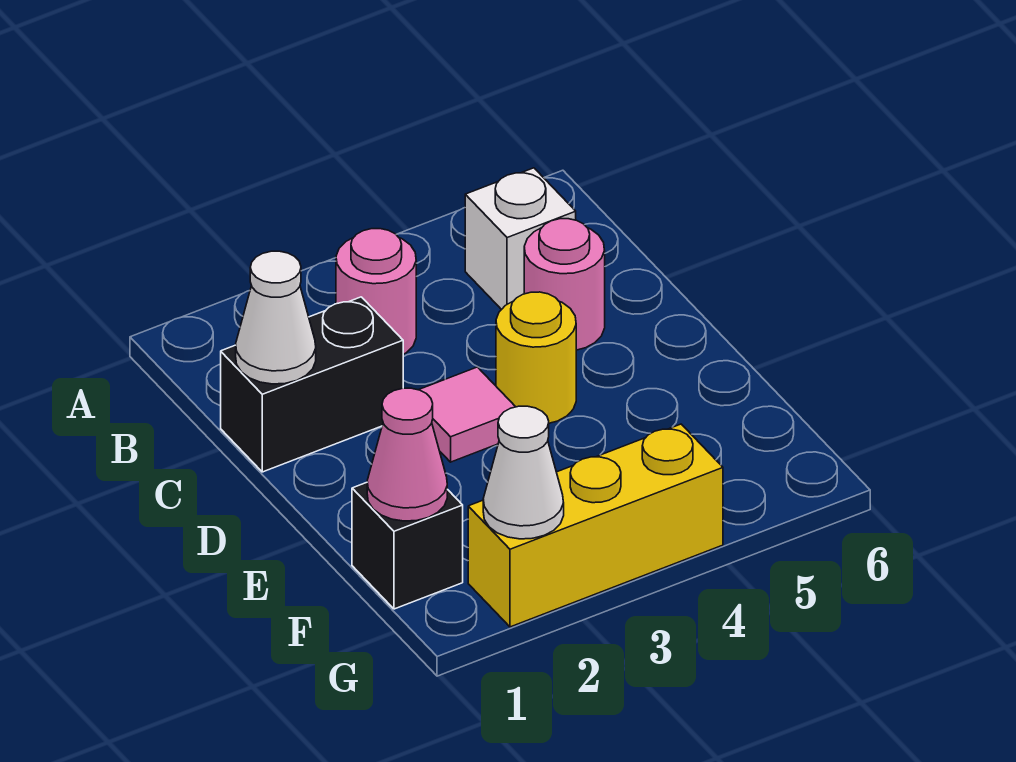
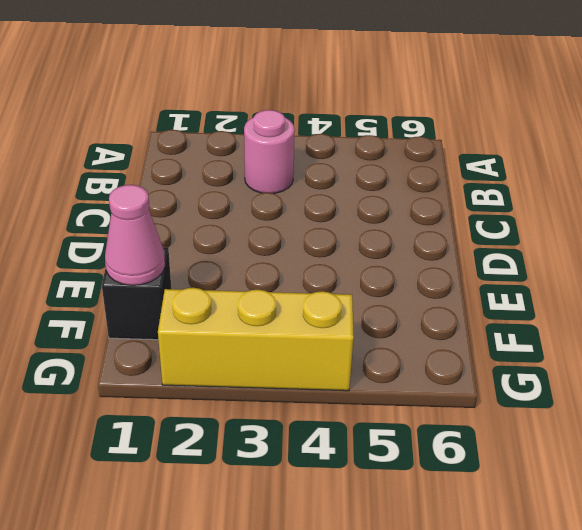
none -> white brick B5 level 1
none -> black brick C1:C2 level 1

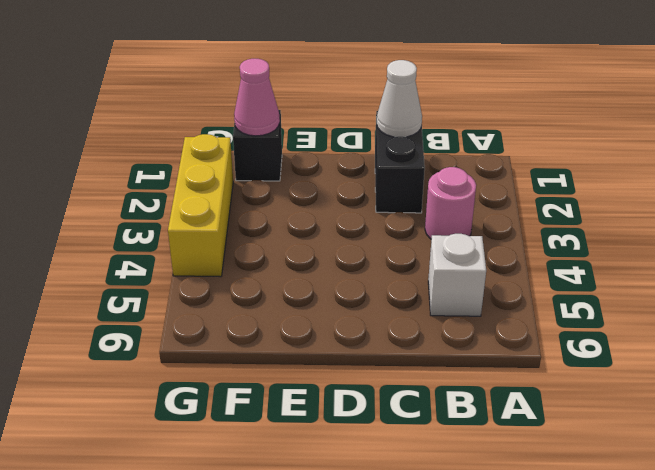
none -> pink round brick C5 level 1
none -> pink tile D3 level 1

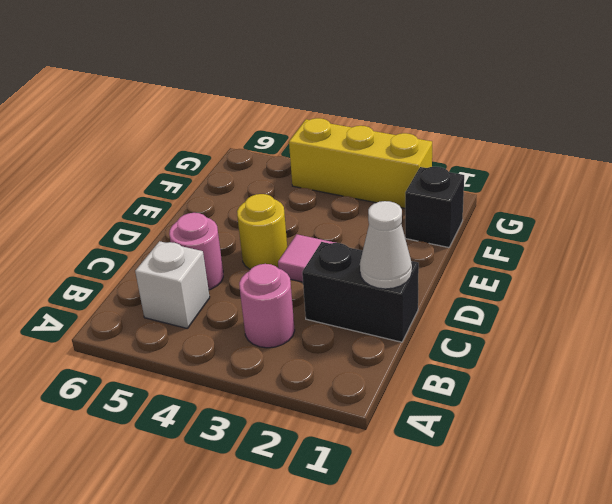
none -> pink cone F1 level 2
none -> white cone G2 level 2

